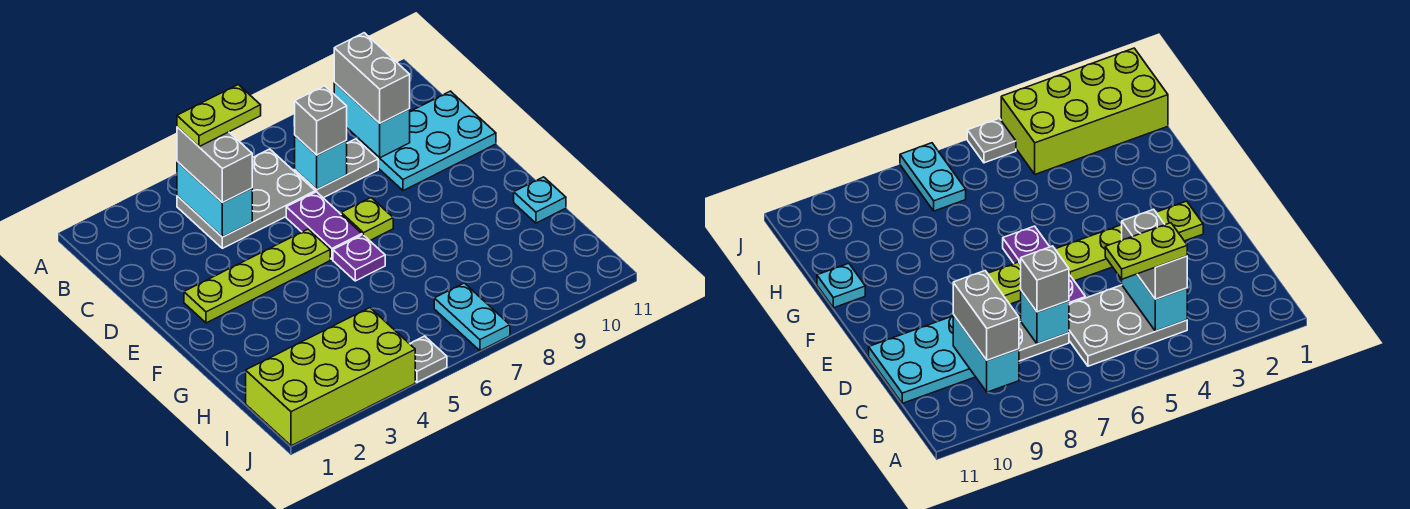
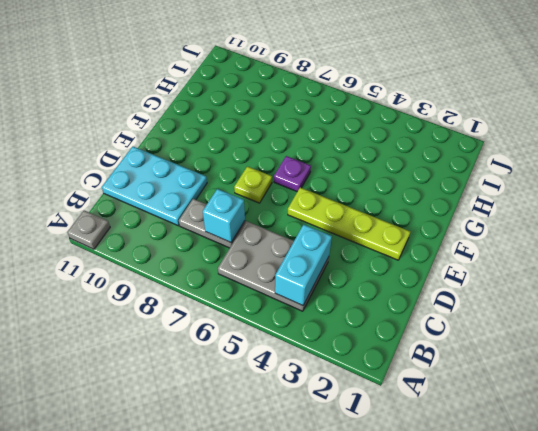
grey plate A11 level 1 -> grey plate J5 level 1
none -> purple plate D6:E6 level 1
none -> cyan plate G11 level 1
none -> lime brick I1:J4 level 1

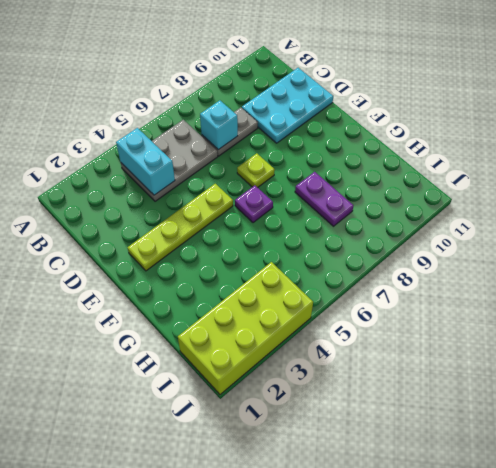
purple plate G8:H8 level 1 -> purple plate D6:E6 level 1
none -> cyan plate G11 level 1
none -> cyan plate I7:J7 level 1
none -> grey plate J5 level 1

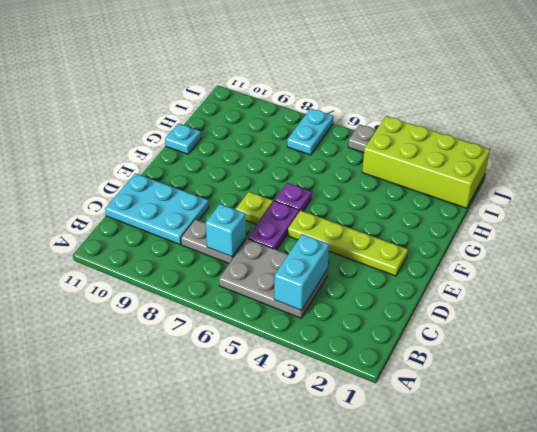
none -> cyan brick B9:C9 level 2
none -> grey brick B4:C4 level 3
none -> grey brick B9:C9 level 3

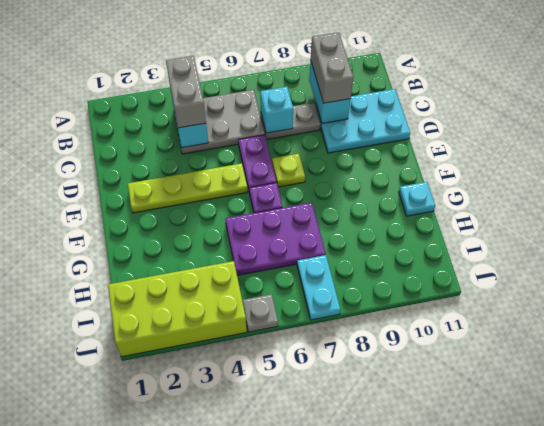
purple plate G5:H7 level 1 -> none
none -> grey brick C7 level 3
none -> lime plate B4:B5 level 4

